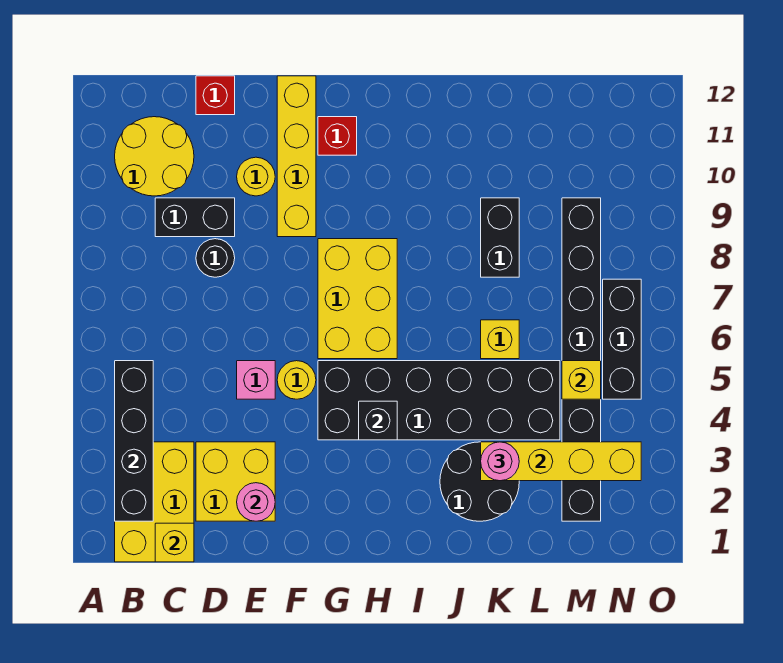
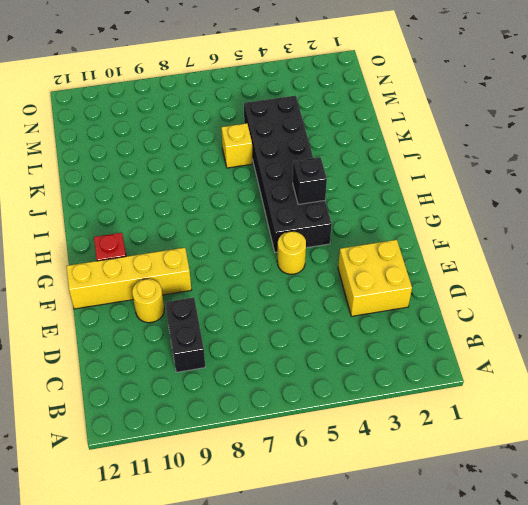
none -> yellow brick B1:C3 level 1
none -> yellow round brick B10:C11 level 1
none -> black round brick D8 level 1

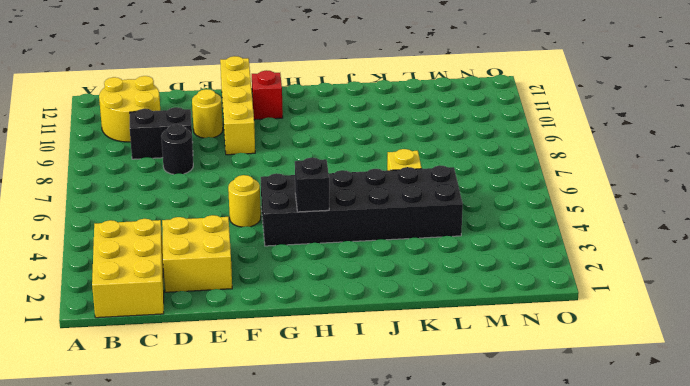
none -> red brick D12 level 1
none -> pink brick E5 level 1
none -> yellow brick G6:H8 level 1

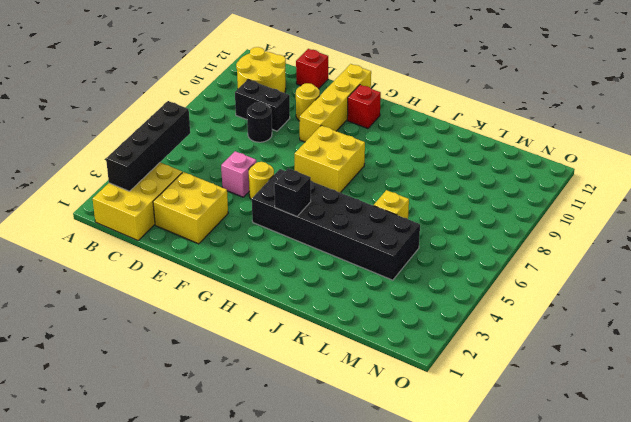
yellow brick G7:H8 level 1 -> yellow brick G6:H8 level 1
none -> black round brick J2:K3 level 1
none -> black brick K8:K9 level 1
none -> black brick M2:M9 level 1

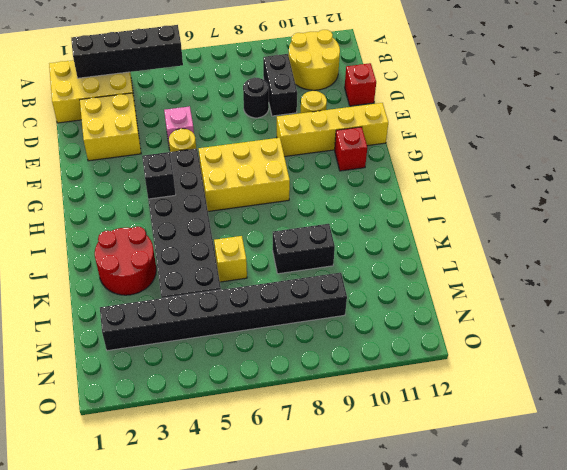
red round brick J2:K3 level 1 -> black round brick J2:K3 level 1
none -> black brick N5:N7 level 1
none -> yellow brick C1 level 2
none -> pink round brick E2 level 2

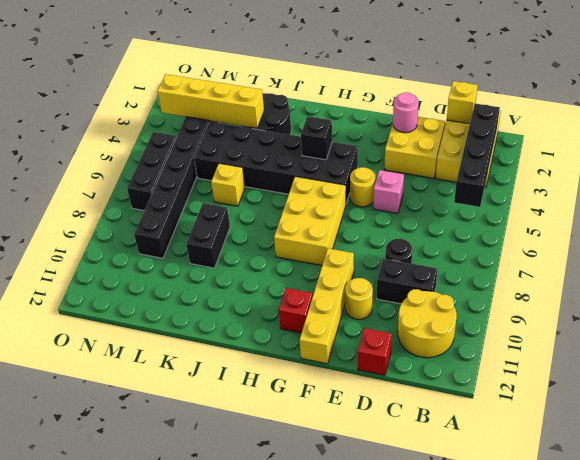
none -> yellow brick M5 level 2
none -> pink round brick K3 level 3

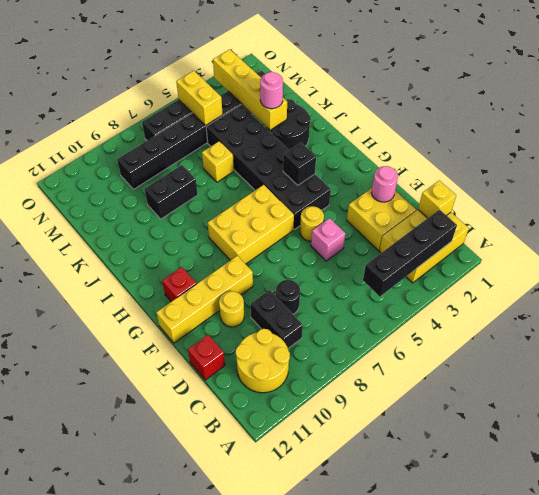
yellow brick M5:N5 level 2 -> yellow brick M5 level 2

